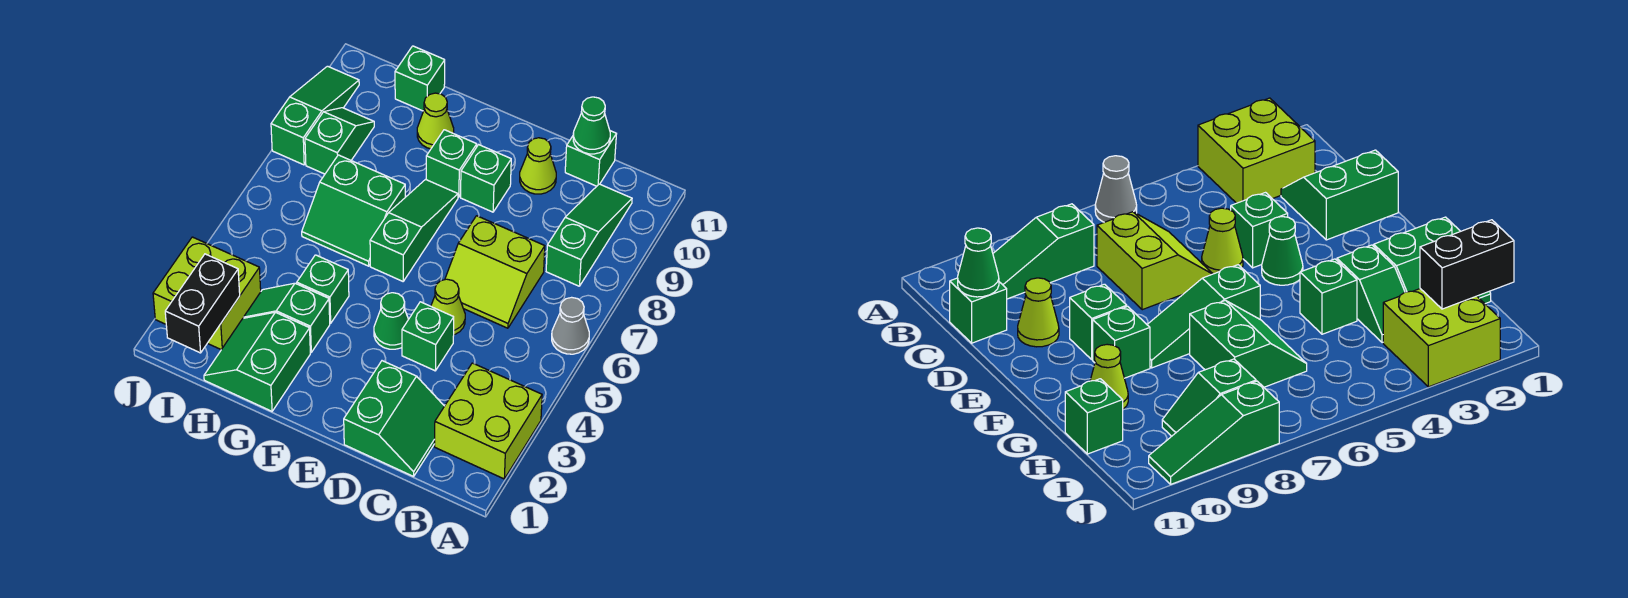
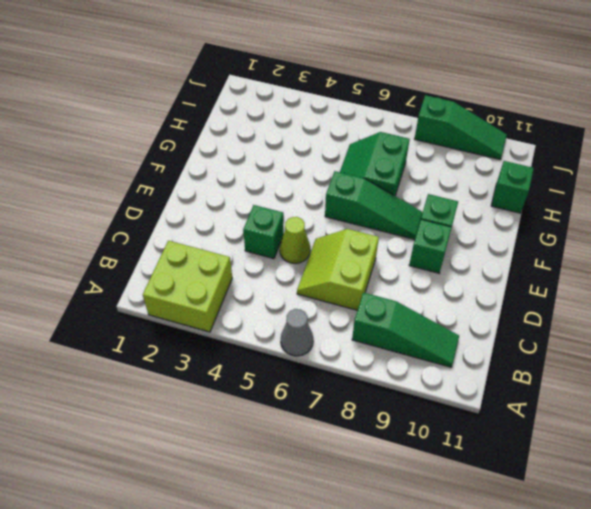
none -> green slope C1:D2 level 1 top D
none -> green brick C11 level 1
none -> lime cone D10 level 1

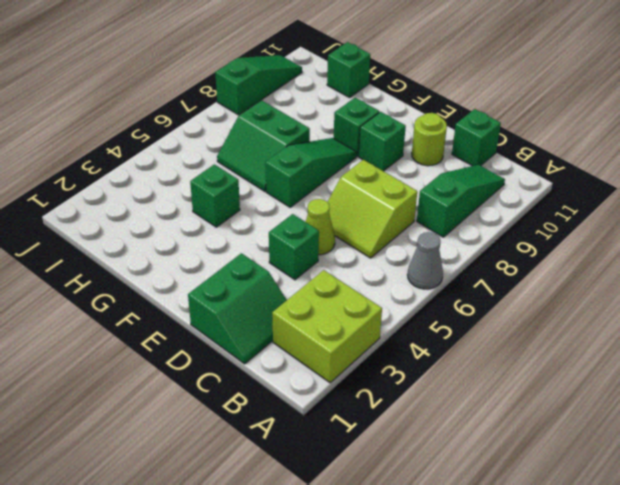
lime round brick D10 level 1 -> lime cone D10 level 1
none -> green cone E4 level 1
none -> green slope G1:H2 level 1 top G
none -> green slope G3:H3 level 1 top G

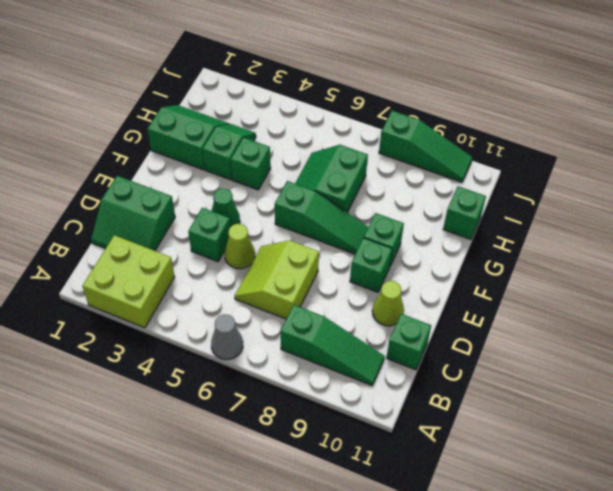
none -> lime cone G10 level 1
none -> lime brick I2:J3 level 1
none -> green slope I8:I9 level 1 top 8

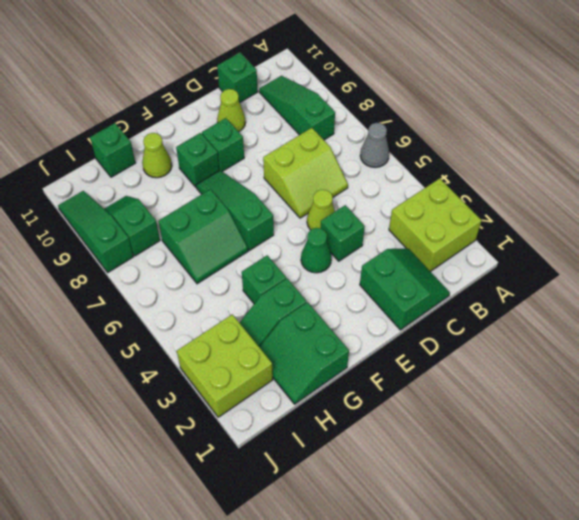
none -> green cone C11 level 2
none -> black brick I1:I2 level 2

